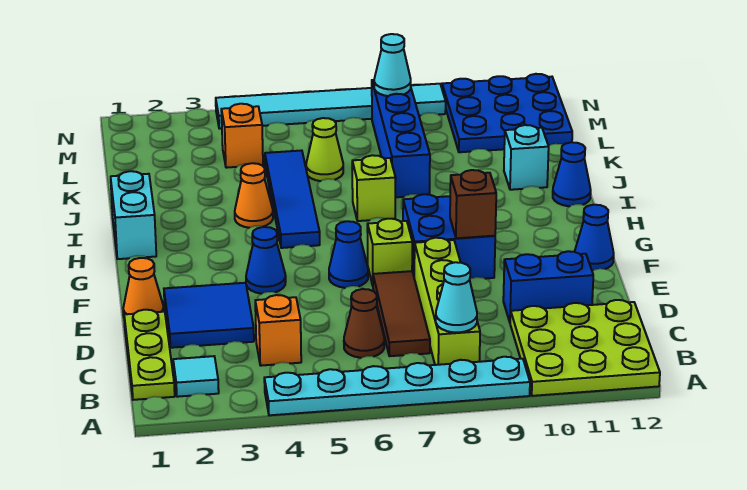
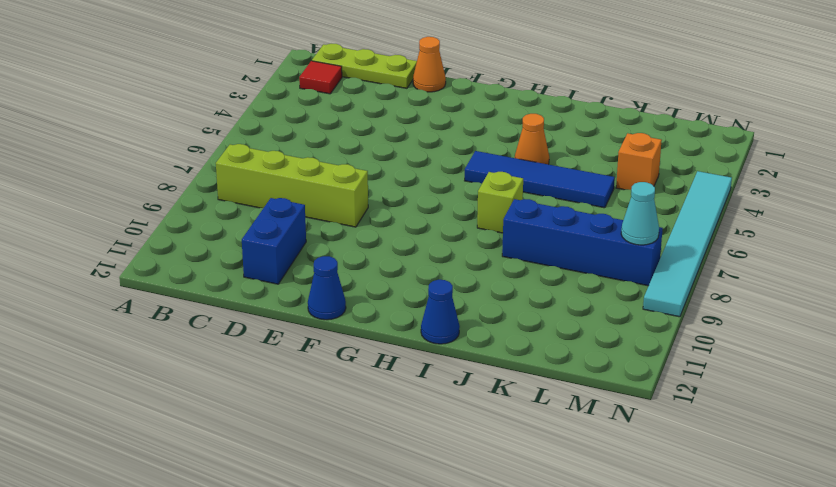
red tile B2 level 1 -> cyan tile B2 level 1
none -> cyan plate A4:A9 level 1
none -> lime plate A10:C12 level 1
none -> orange brick C4 level 1
none -> brown cone C6 level 1

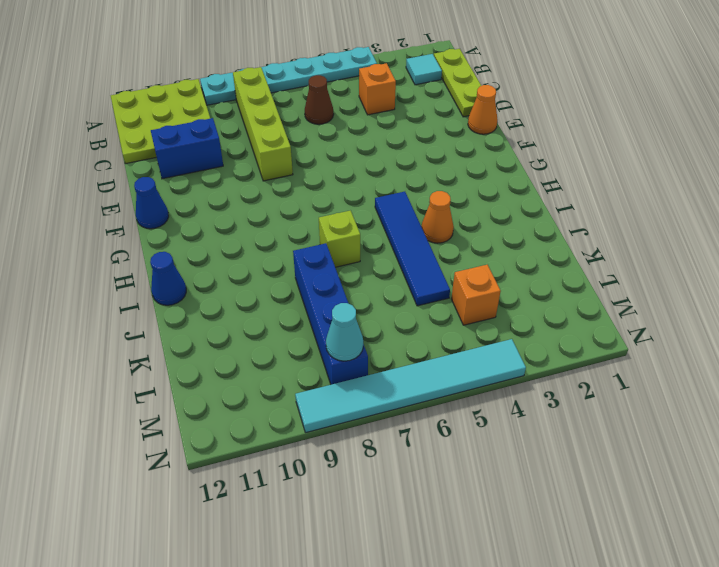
none -> brown tile C7:E7 level 1
none -> blue tile D2:E3 level 1
none -> blue cone F4 level 1
none -> blue cone F6 level 1

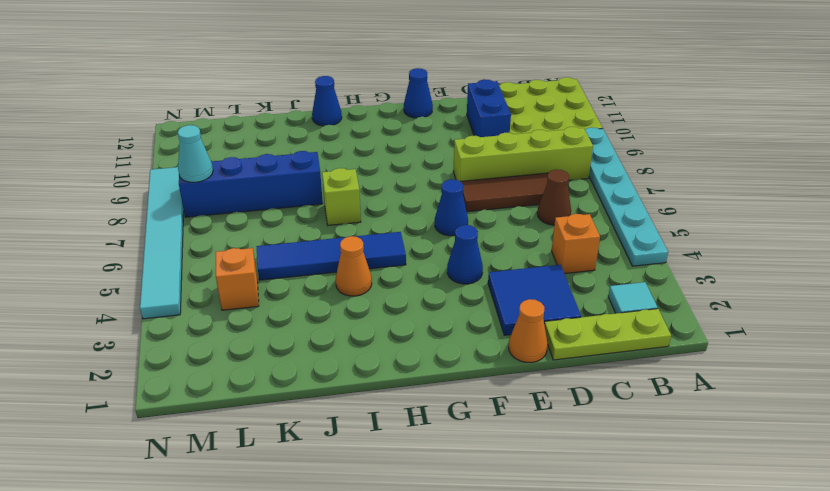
none -> lime brick F7 level 1
none -> blue brick F8:G9 level 1
none -> cyan brick H1:I1 level 1
none -> cyan brick J11 level 1

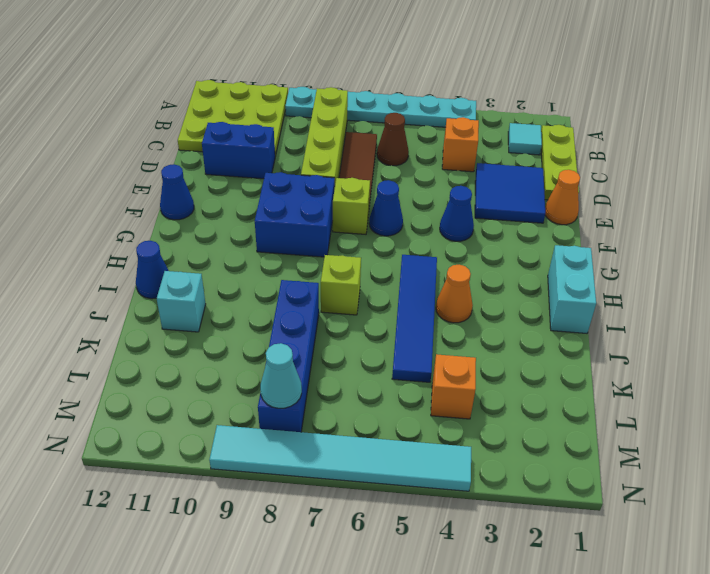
none -> lime cone K6 level 1
none -> blue plate L10:N12 level 1
none -> cyan cone B8 level 2
none -> brown brick F9 level 2

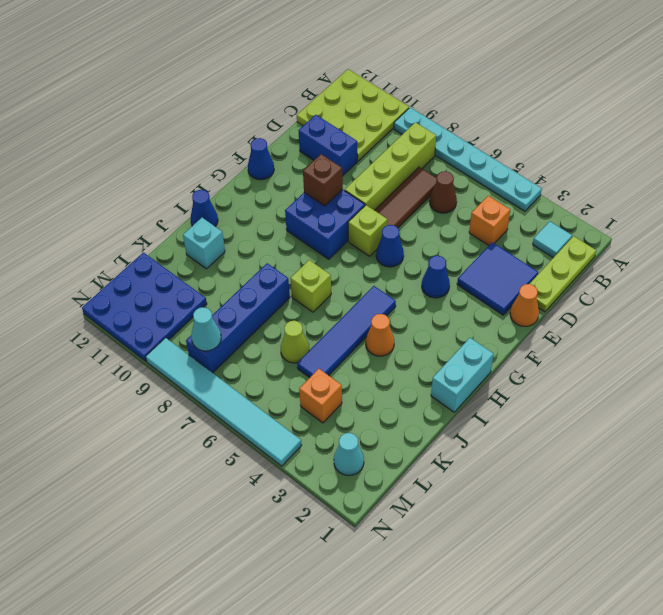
cyan cone M2 level 1 -> cyan cone B8 level 2

